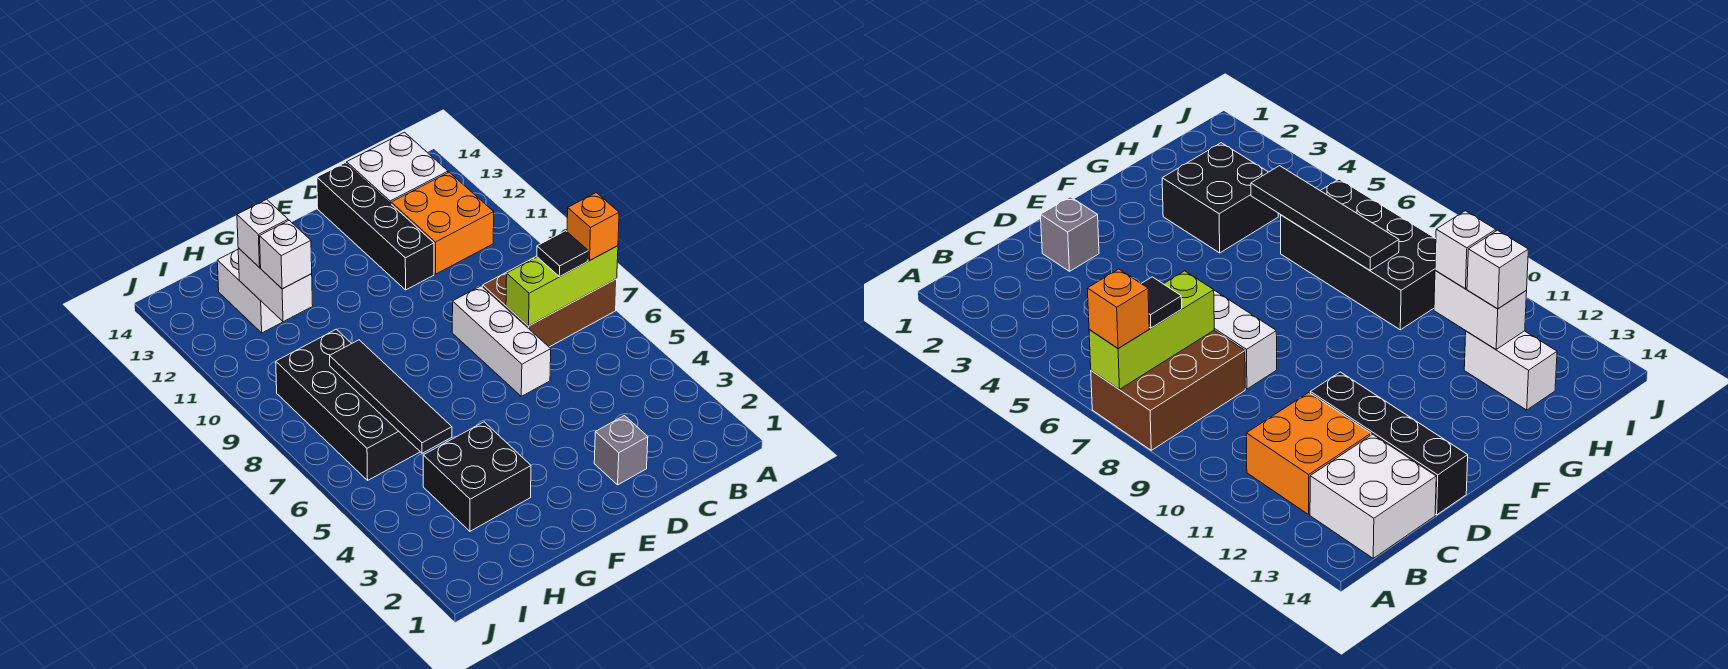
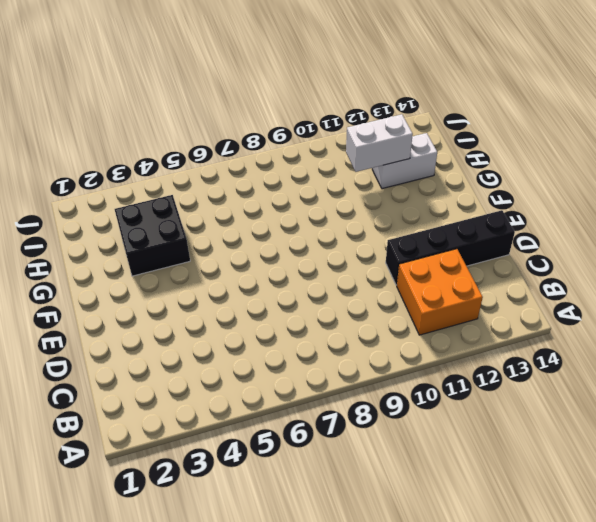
none -> brown brick A7:C8 level 1
none -> white brick B13:C14 level 1
none -> grey brick D2 level 1

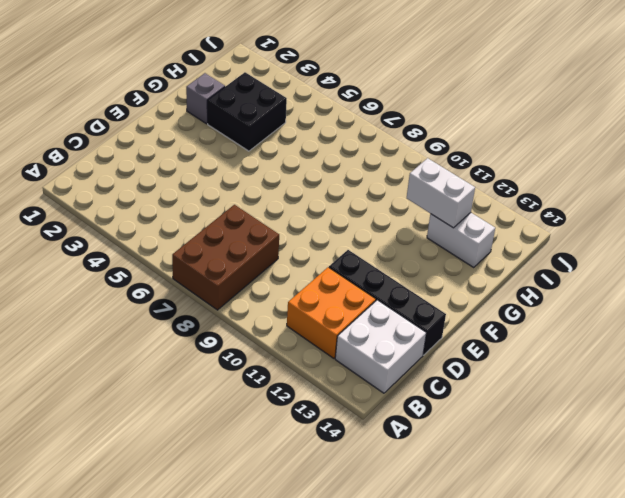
grey brick G2 level 1 -> grey brick D2 level 1
none -> white brick D6:D8 level 1
none -> black brick H6:I9 level 1
none -> lime brick A7:C7 level 2

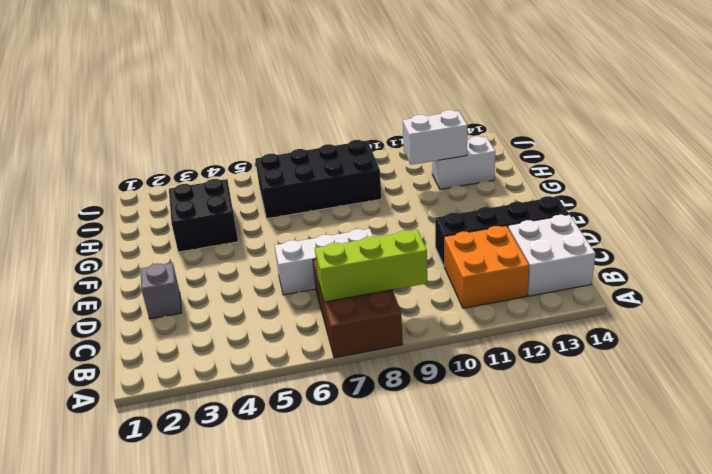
lime brick B7:B9 level 2 -> lime brick A7:C7 level 2
none -> black tile H5:H8 level 2
none -> orange brick A7 level 3
none -> black tile B7 level 3

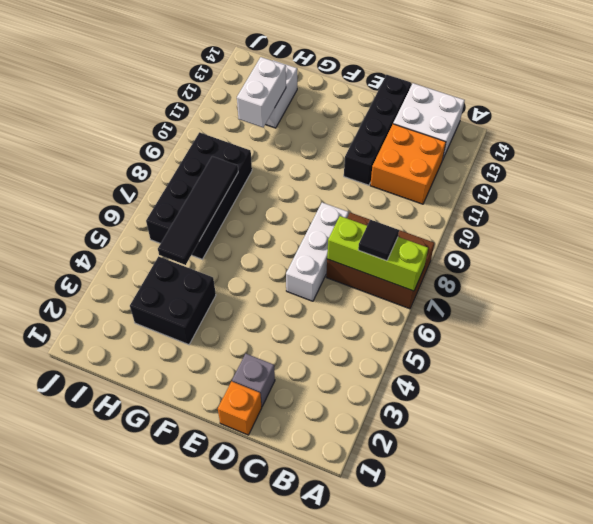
orange brick D1 level 1 -> orange brick A7 level 3
none -> white brick H11 level 3
none -> white brick H12 level 3

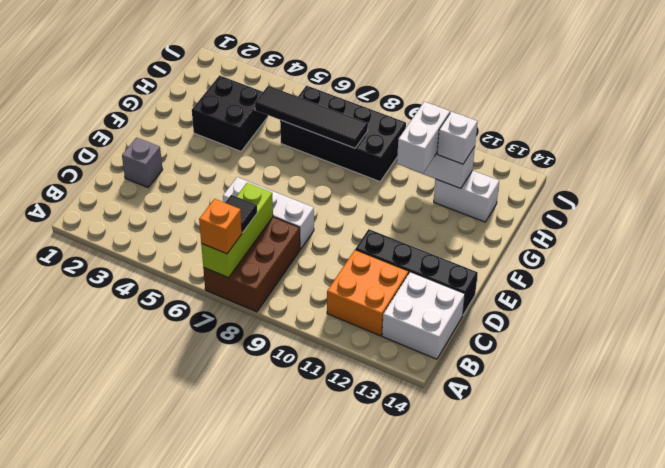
white brick G11:H11 level 3 -> white brick H11 level 3

